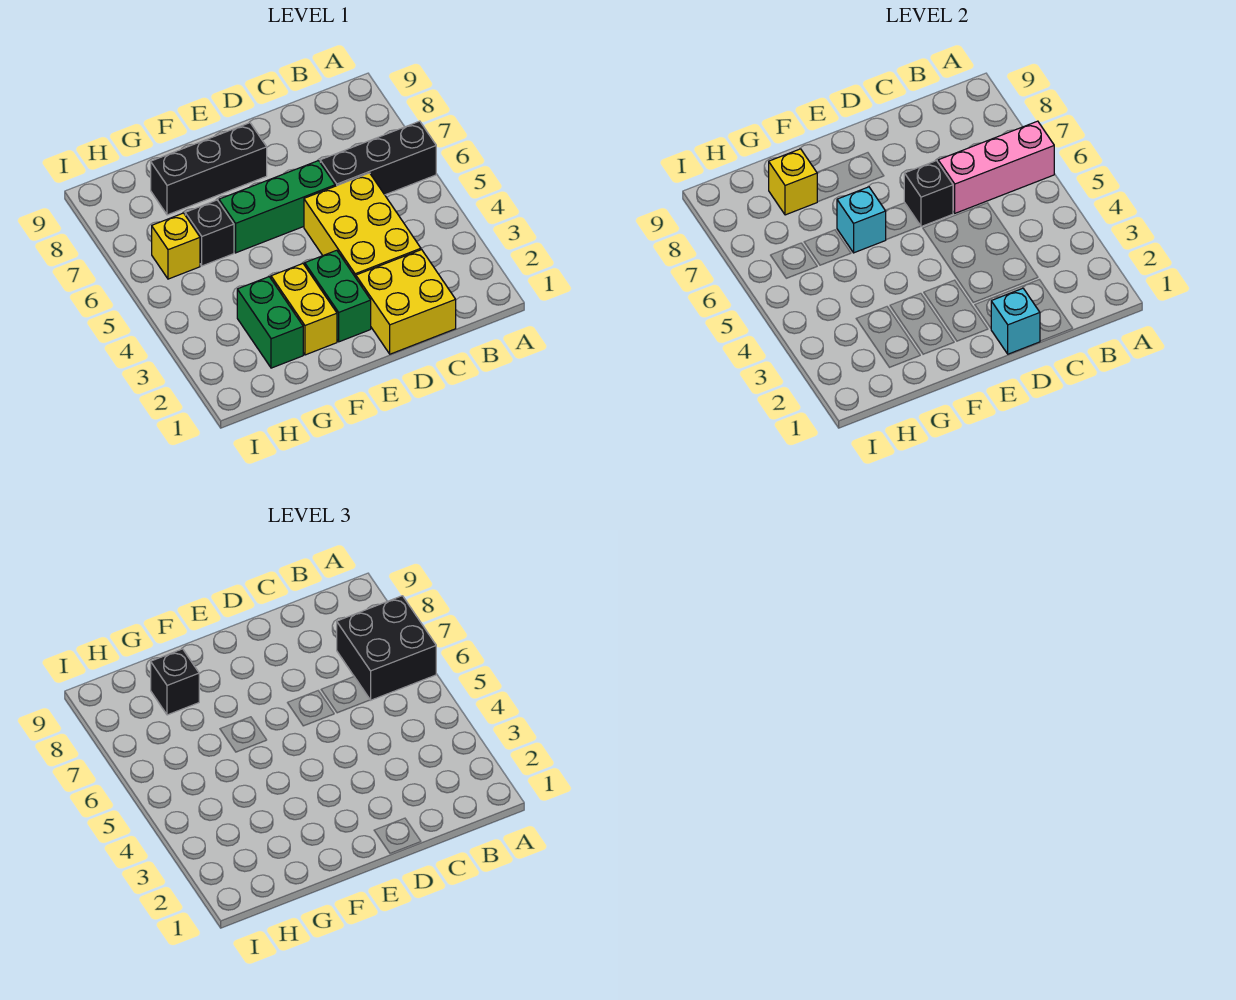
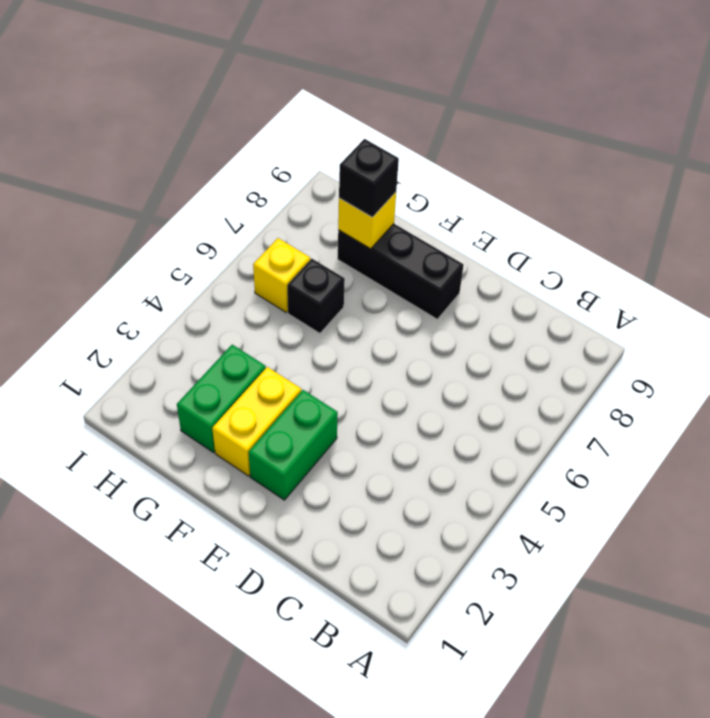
none -> black brick A6:C6 level 1
none -> yellow brick C1:D2 level 1
none -> yellow brick C3:D5 level 1

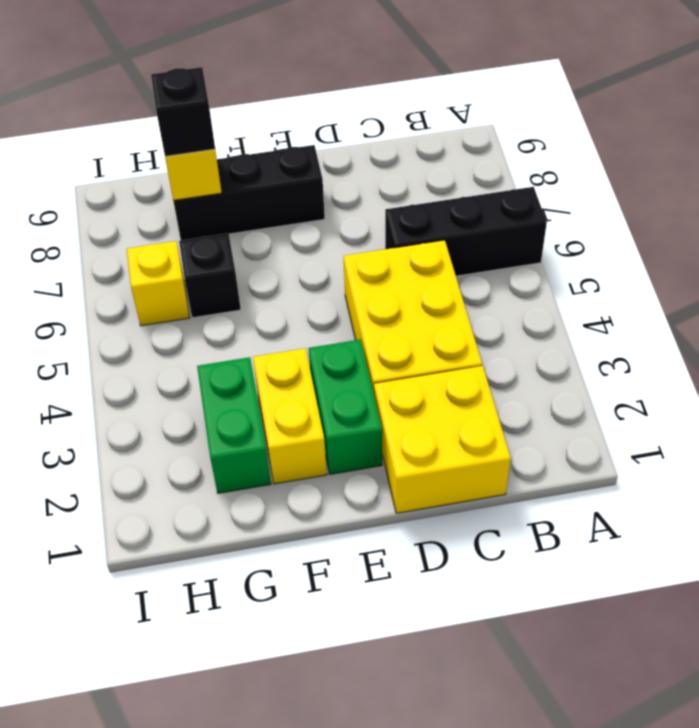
none -> green brick D6:F6 level 1
none -> pink brick A6:C6 level 2
none -> cyan brick D1 level 2

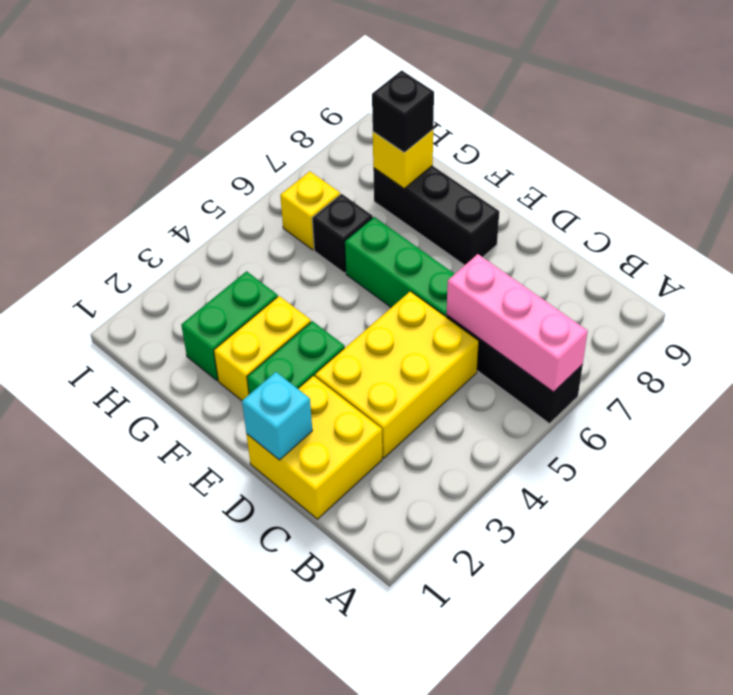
none -> black brick D6 level 2
none -> cyan brick F6 level 2
none -> black brick A6:B7 level 3

